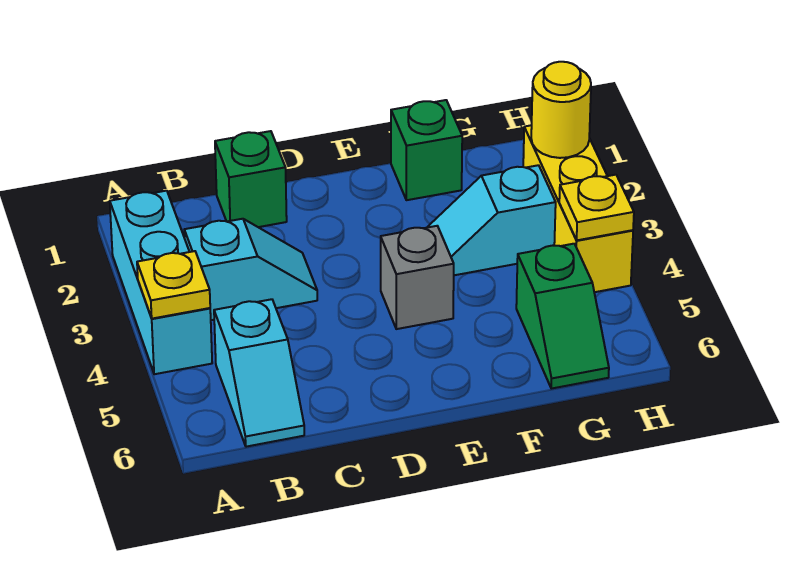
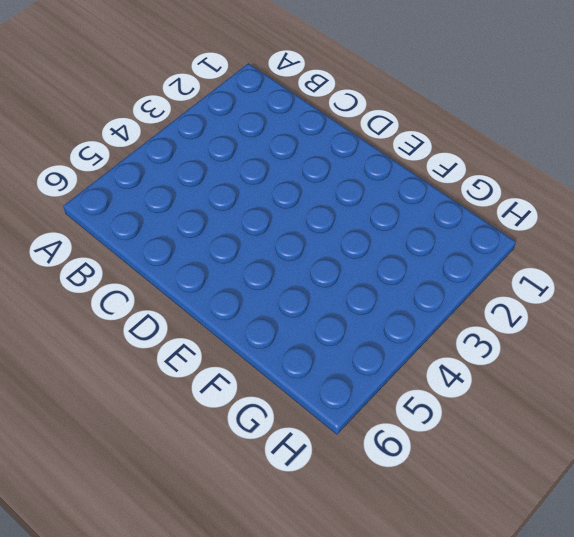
none -> cyan brick A2:A4 level 1
none -> cyan slope B3:C3 level 1 top B
none -> cyan slope B5:B6 level 1 top 5

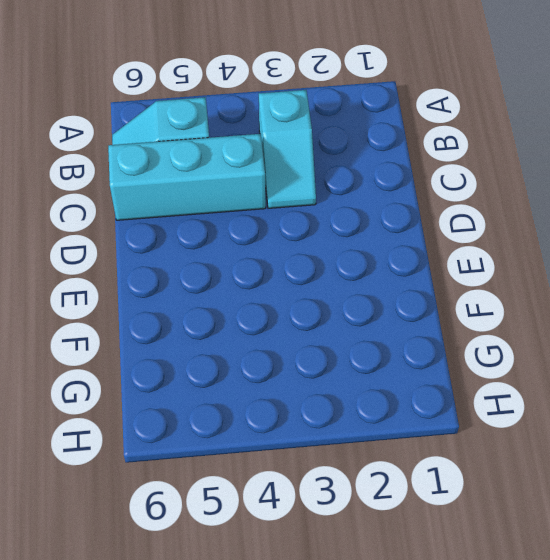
cyan brick C4:C6 level 1 -> cyan brick A2:A4 level 1
none -> green brick C1 level 1
none -> grey brick E4 level 1
none -> green brick F1 level 1

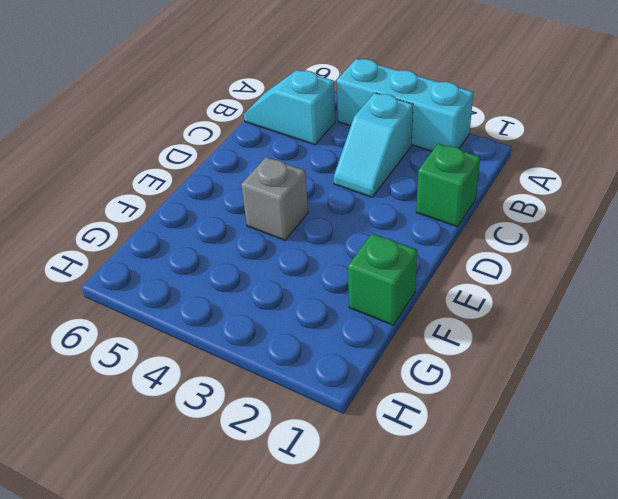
none -> cyan slope F3:G3 level 1 top G
none -> green slope G5:G6 level 1 top 5
none -> yellow brick H2:H4 level 1

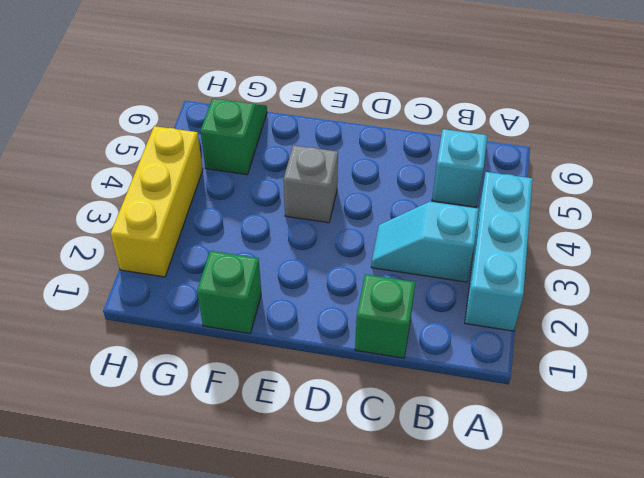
none -> cyan slope F3:G3 level 1 top G
none -> yellow plate A4 level 2
none -> yellow round brick H2 level 2

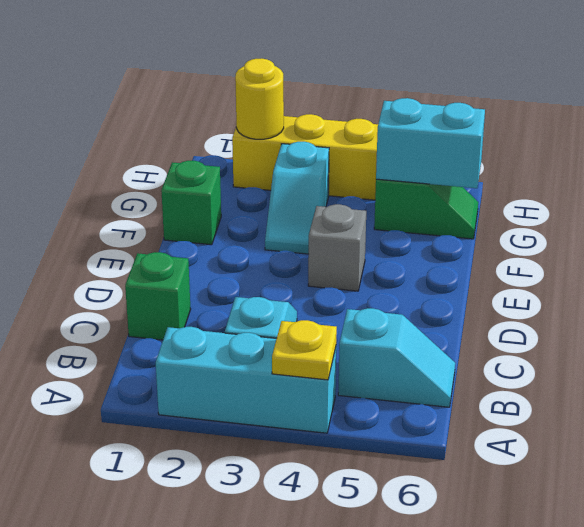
cyan brick G5:G6 level 2 -> none
none -> yellow plate H4 level 2

